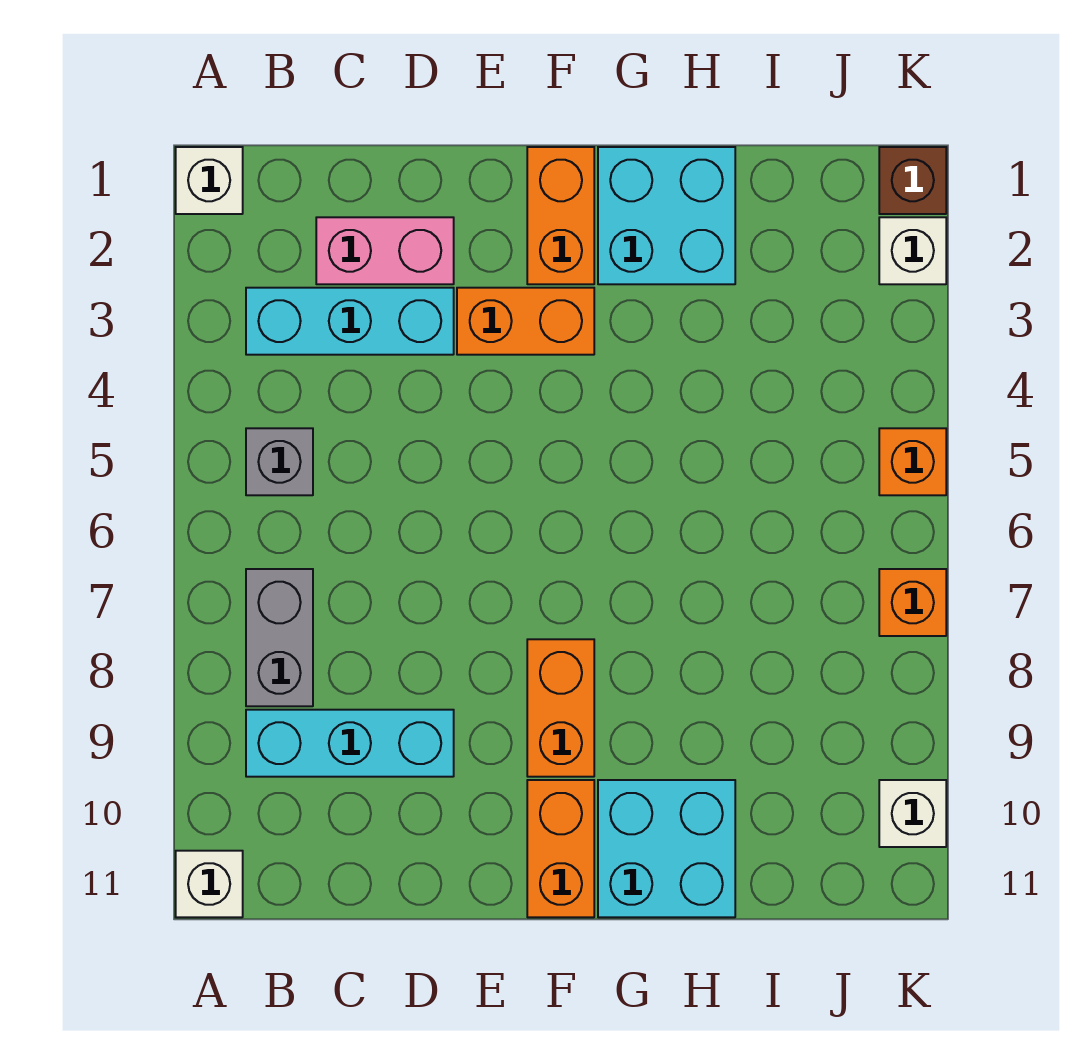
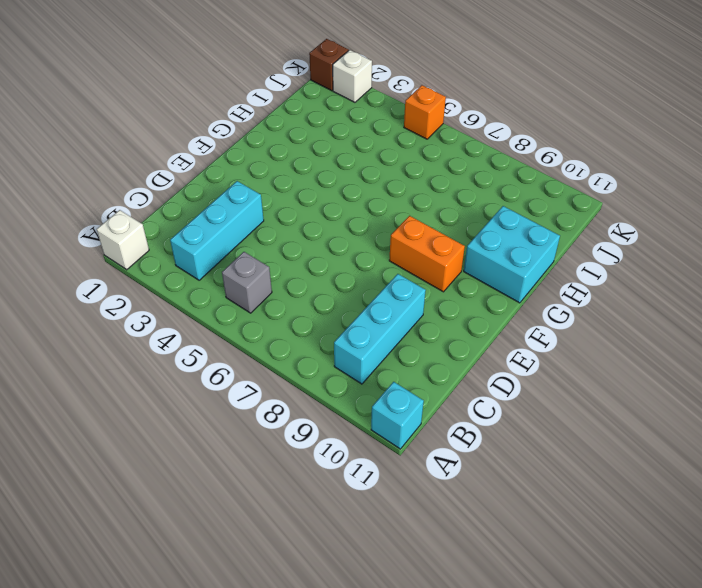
cyan brick A11 level 1 -> white brick A11 level 1
none -> grey brick B7:B8 level 1
none -> pink brick C2:D2 level 1
none -> orange brick E3:F3 level 1

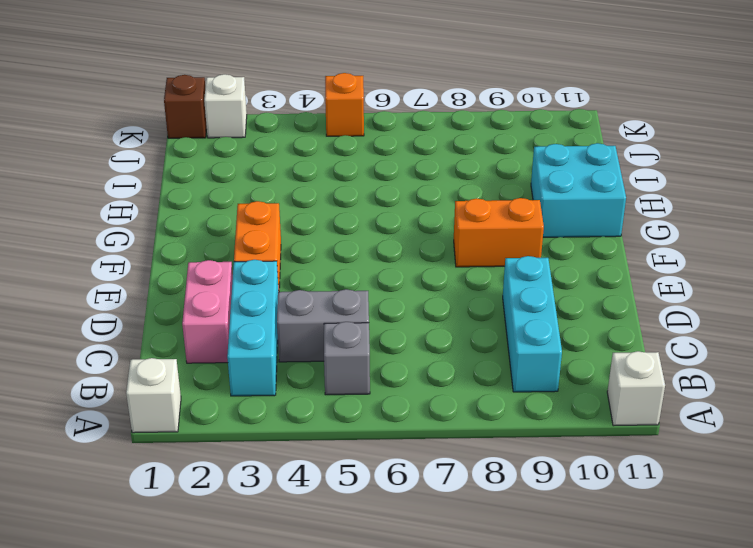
grey brick C4:C5 level 1 -> grey brick B7:B8 level 1
none -> orange brick F1:F2 level 1
none -> orange brick F10:F11 level 1
none -> cyan brick G1:H2 level 1

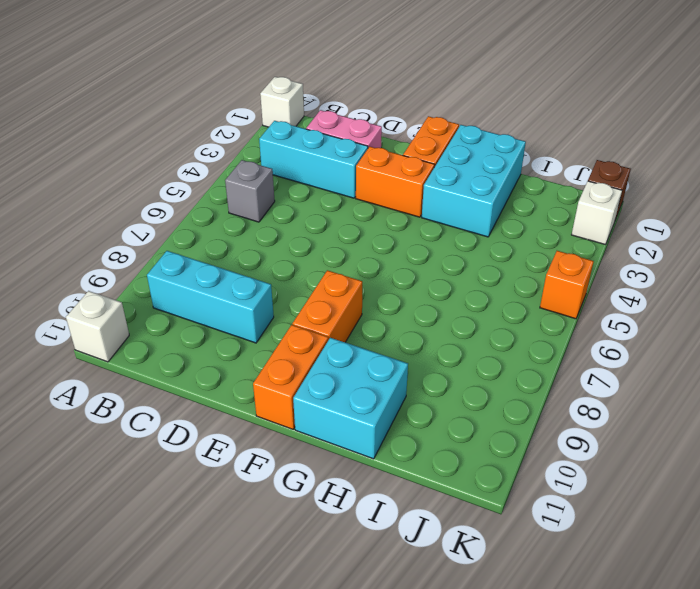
cyan brick G1:H3 level 1 -> cyan brick G1:H2 level 1
none -> grey brick B7:B8 level 1
none -> orange brick K7 level 1
none -> white brick K10 level 1

